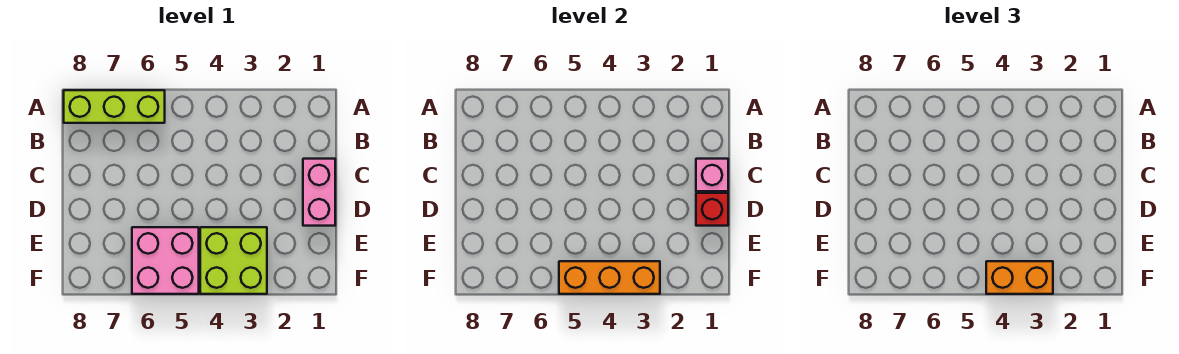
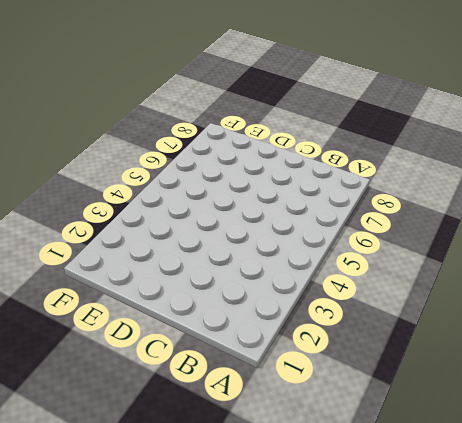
none -> lime brick A6:A8 level 1
none -> pink brick C1:D1 level 1

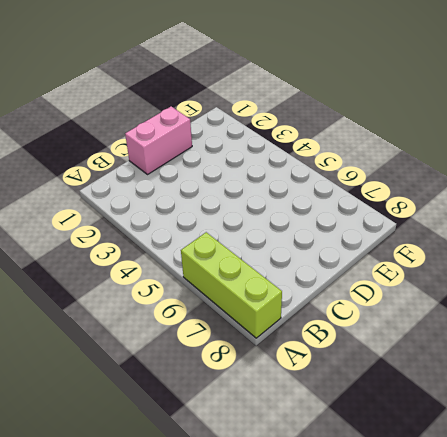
none -> lime brick E3:F4 level 1
none -> pink brick E5:F6 level 1

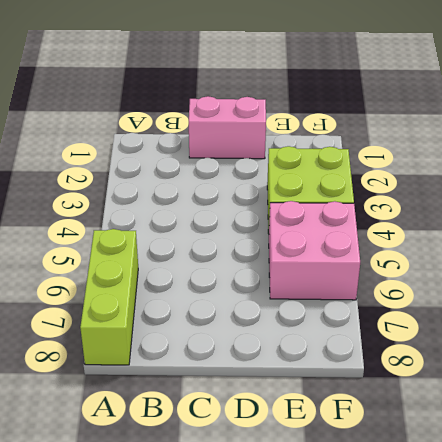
none -> pink brick C1 level 2
none -> red brick D1 level 2

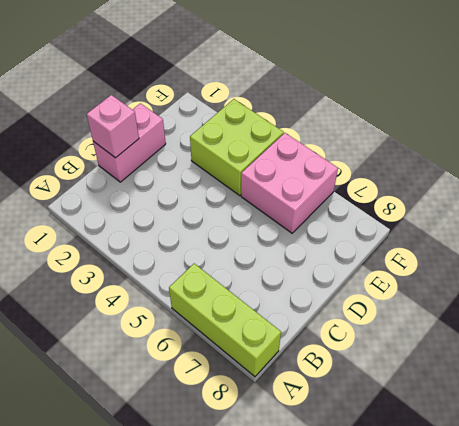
none -> red brick D1 level 2
none -> orange brick F3:F5 level 2

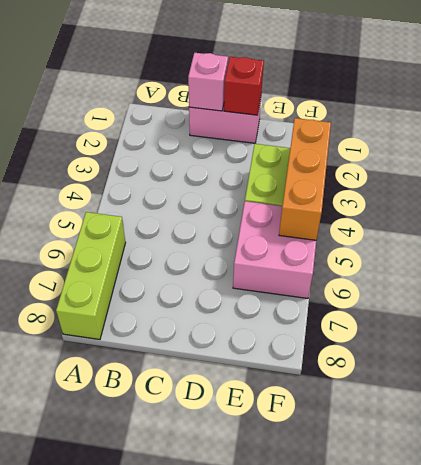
none -> orange brick F3:F4 level 3

